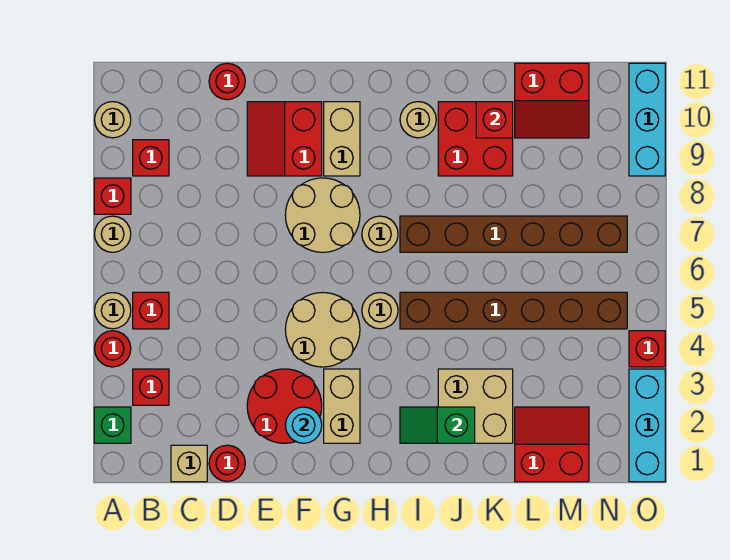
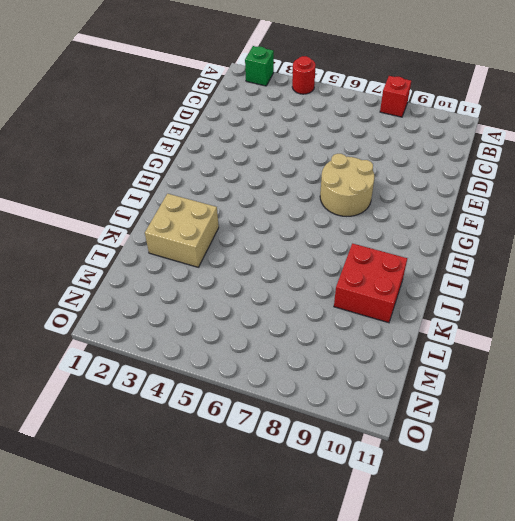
none -> tan round brick A5 level 1
none -> tan round brick A7 level 1
none -> tan round brick A10 level 1
none -> red brick B3 level 1

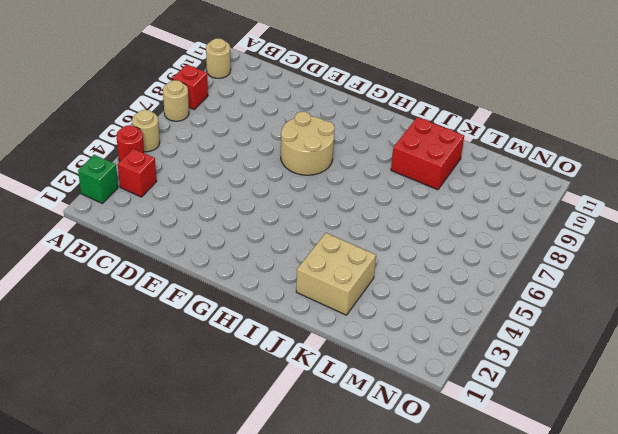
none -> red brick B5 level 1
none -> red brick B9 level 1
none -> tan brick C1 level 1
none -> red round brick D1 level 1

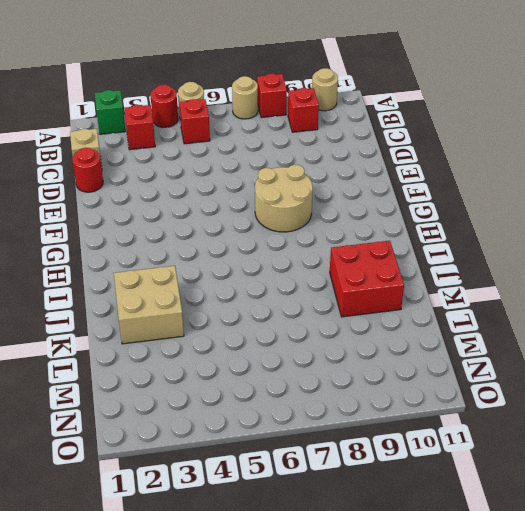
none -> red round brick D11 level 1
none -> red round brick E2:F3 level 1
none -> red slope E9:F10 level 1 top F
none -> tan round brick F4:G5 level 1

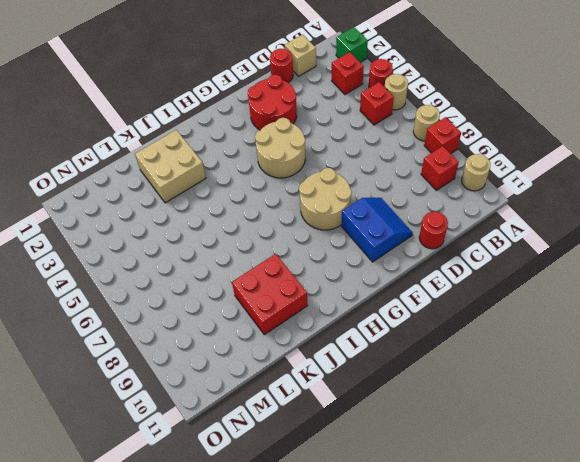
blue slope E9:F10 level 1 top F -> red slope E9:F10 level 1 top F
none -> tan brick G2:G3 level 1
none -> tan brick G9:G10 level 1
none -> tan round brick H5 level 1
none -> tan round brick H7 level 1

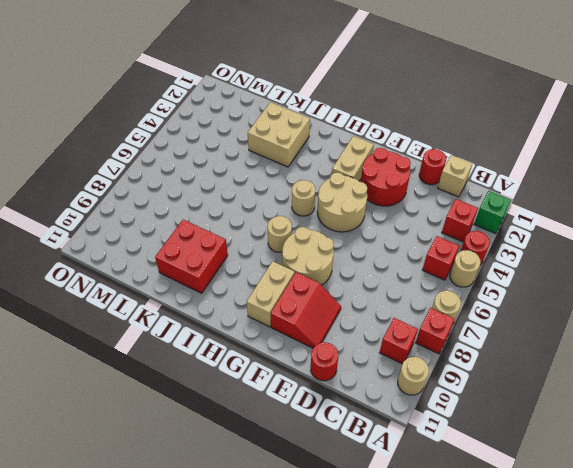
none -> brown brick I5:N5 level 1
none -> brown brick I7:N7 level 1
none -> tan round brick I10 level 1
none -> red slope L1:M2 level 1 top 1

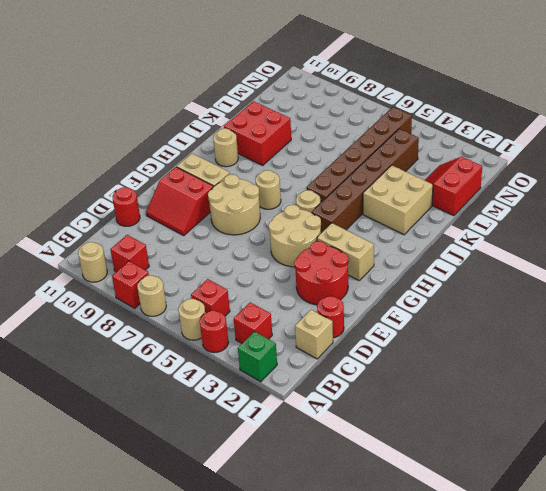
brown brick H4:M4 level 1 -> brown brick I7:N7 level 1
none -> red slope L10:M11 level 1 top 11
none -> cyan brick O1:O3 level 1
none -> red brick O4 level 1
none -> cyan brick O9:O11 level 1

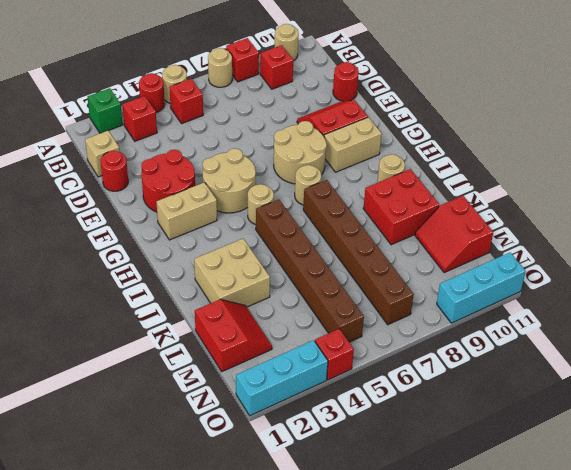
none -> cyan round brick F2 level 2
none -> green slope I2:J2 level 2 top J
none -> red brick K10 level 2

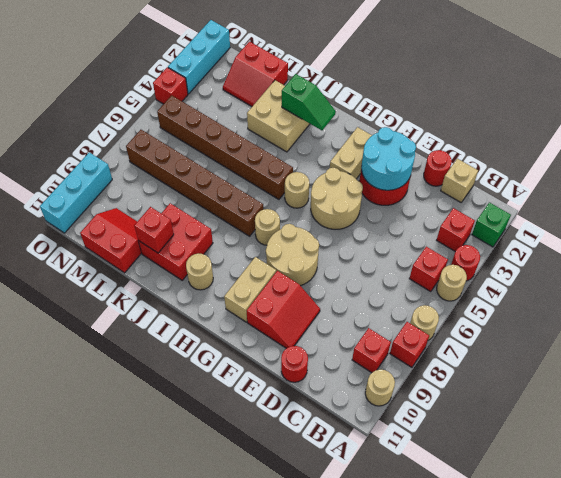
cyan round brick E2:F3 level 2 -> cyan round brick F2 level 2

